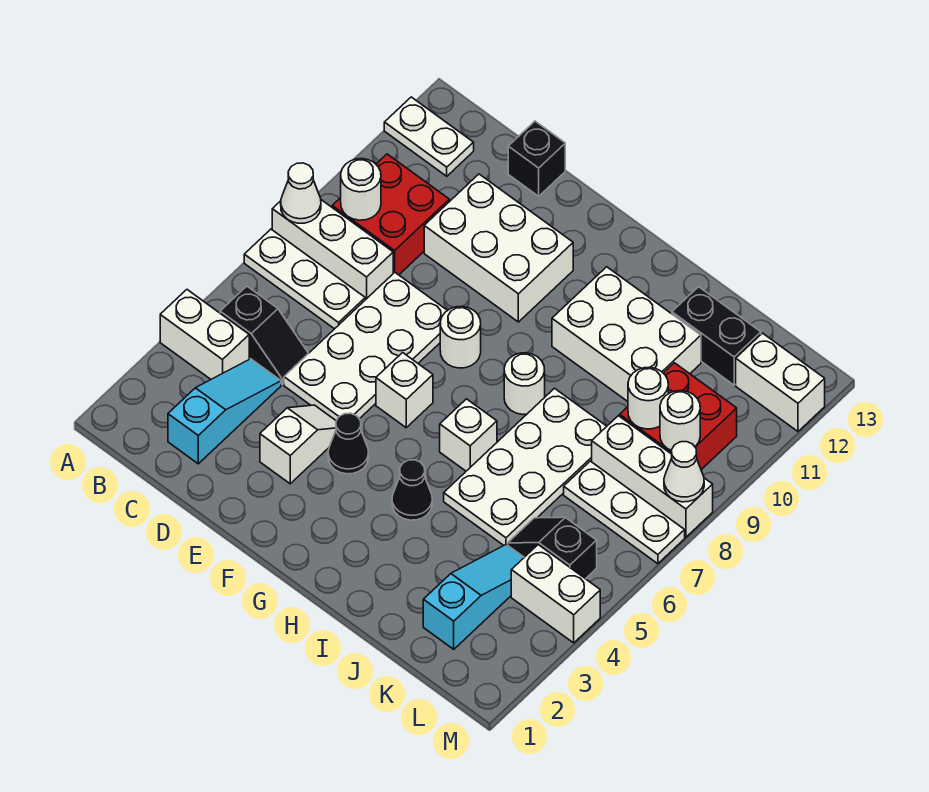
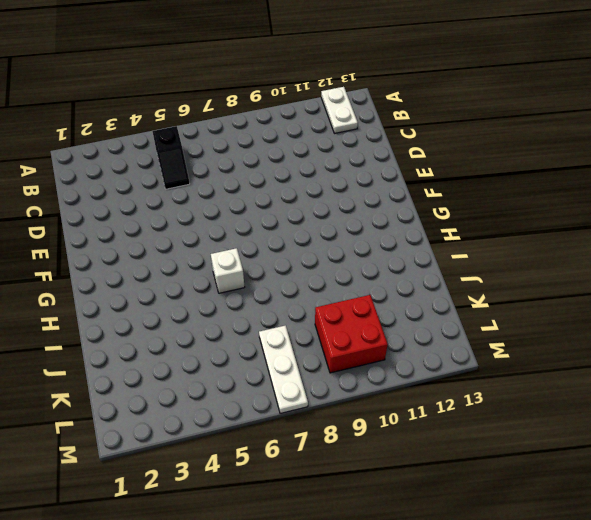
none -> white brick A4:B4 level 1
none -> white plate A7:C7 level 1
none -> white brick A8:C8 level 1
none -> red brick B9:C10 level 1

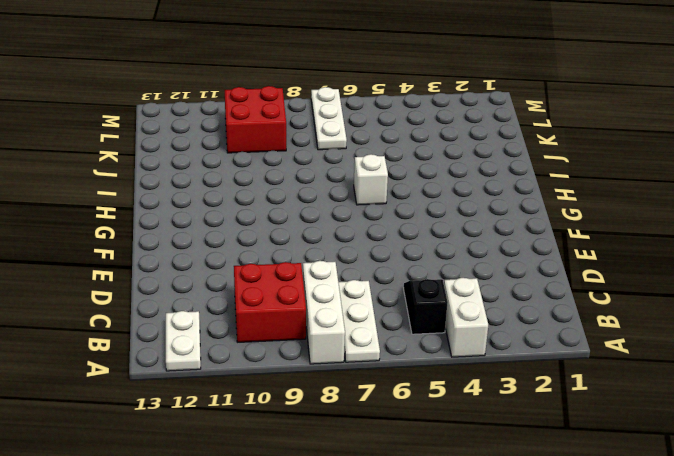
none -> cyan slope C2:C4 level 1 top 2
none -> white plate D5:E8 level 1
none -> white brick D10:F11 level 1
none -> black brick D13 level 1

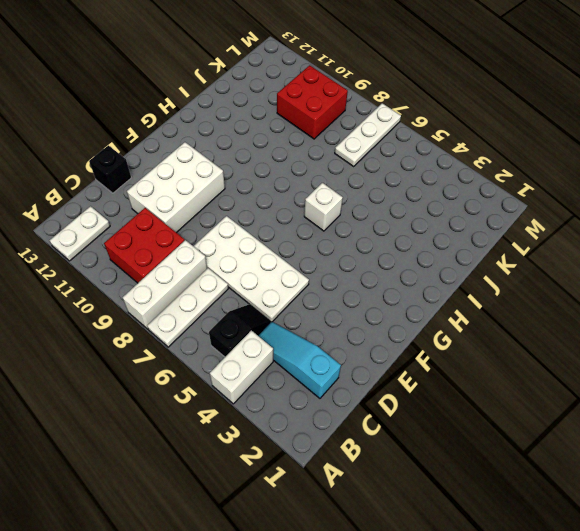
none -> white slope E3:E4 level 1 top 3
none -> black cone F4 level 1
none -> white brick F6 level 1
none -> white round brick F8 level 1

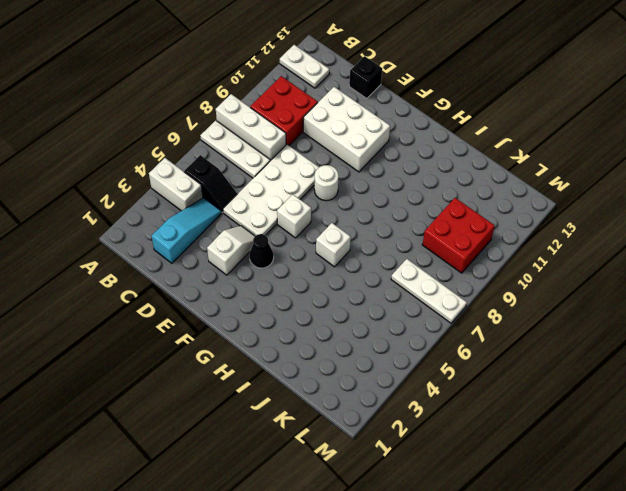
none -> black cone H4 level 1
none -> white round brick H8 level 1
none -> white brick H10:J11 level 1
none -> white plate I5:J8 level 1

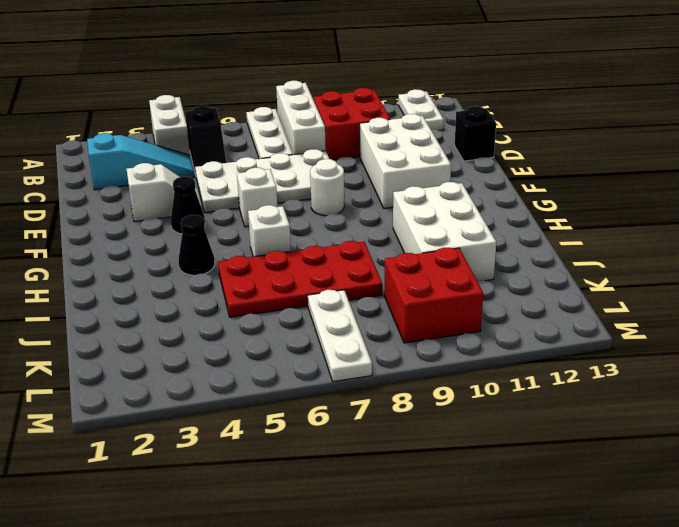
red plate I5:J8 level 1 -> white plate I5:J8 level 1
none -> white round brick H8 level 1
none -> black brick J12:K12 level 1
none -> cyan slope K2:K4 level 1 top 2
none -> black slope K5:L5 level 1 top L

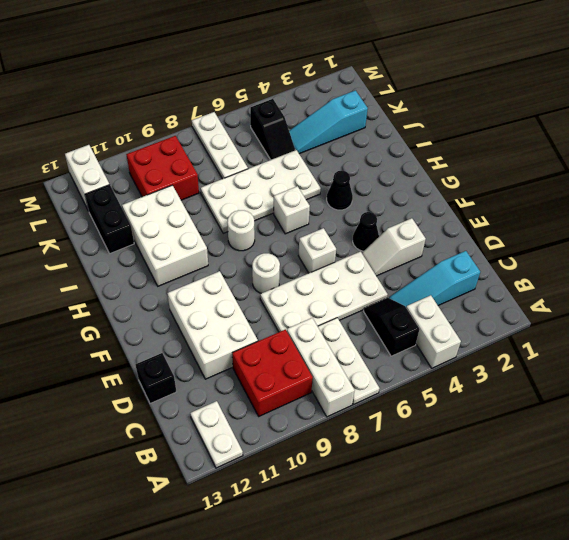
none -> white brick K8:M8 level 1
none -> white brick L4:M4 level 1
none -> white cone A8 level 2
none -> white round brick B9 level 2

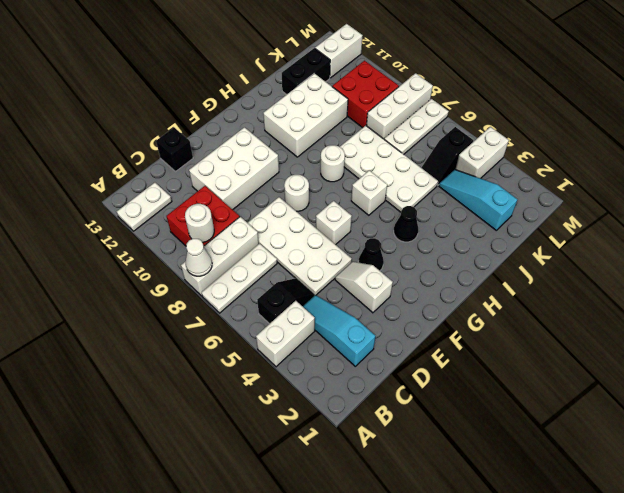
none -> white round brick K9 level 2
none -> white round brick L9 level 2
none -> white cone M8 level 2

